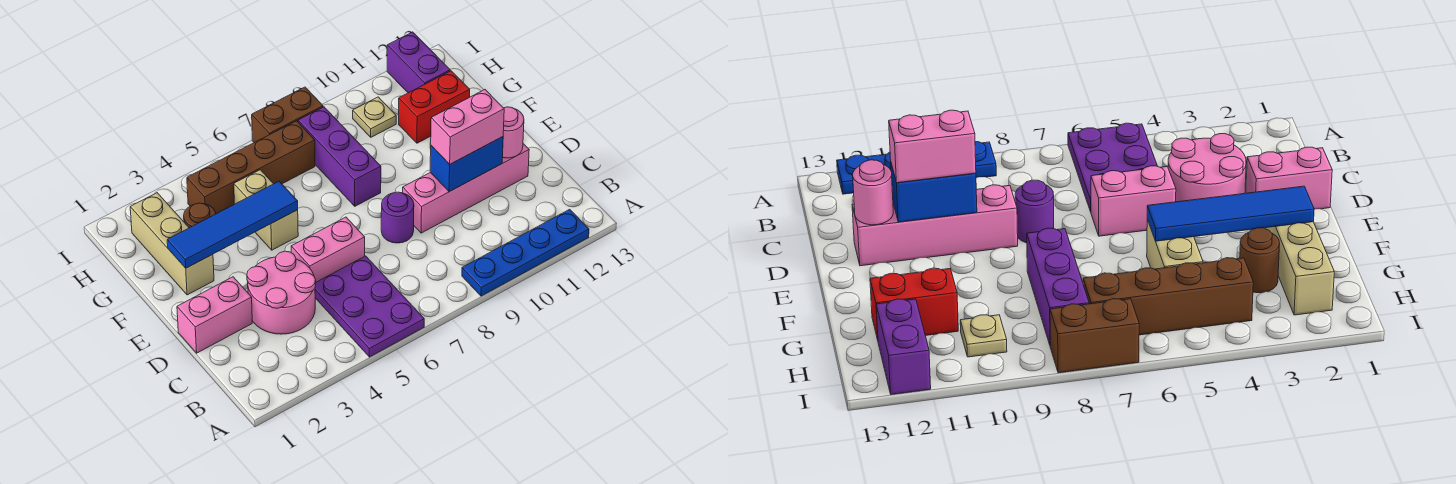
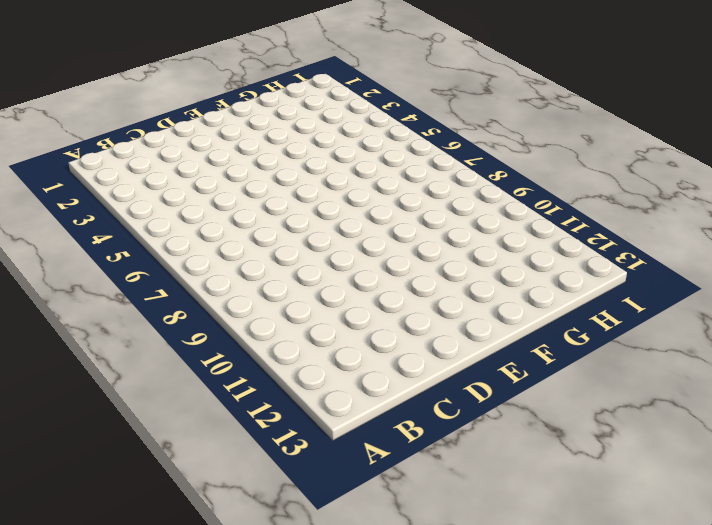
none -> purple plate A5:C6 level 1
none -> blue plate A9:A12 level 1
none -> pink round brick C3:D4 level 1

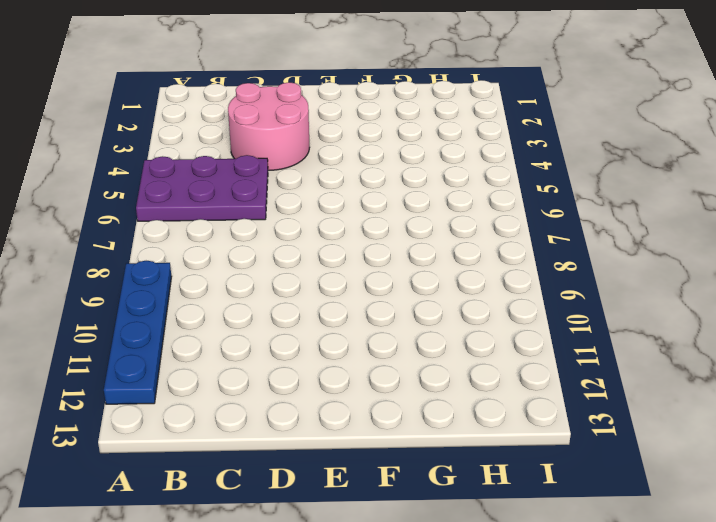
none -> pink brick D1:D2 level 1
none -> pink brick D5:D6 level 1
none -> purple round brick D8 level 1

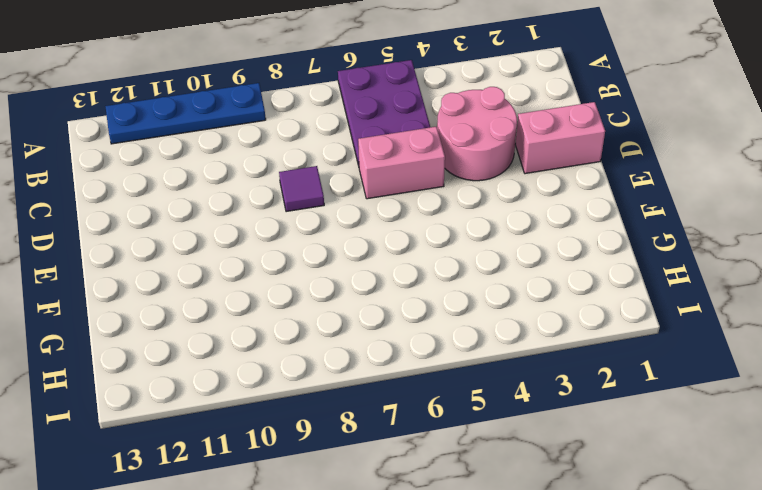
purple tile D8 level 1 -> purple round brick D8 level 1
none -> pink brick D9:D12 level 1
none -> tan brick F2:H2 level 1
none -> tan brick F5:G5 level 1

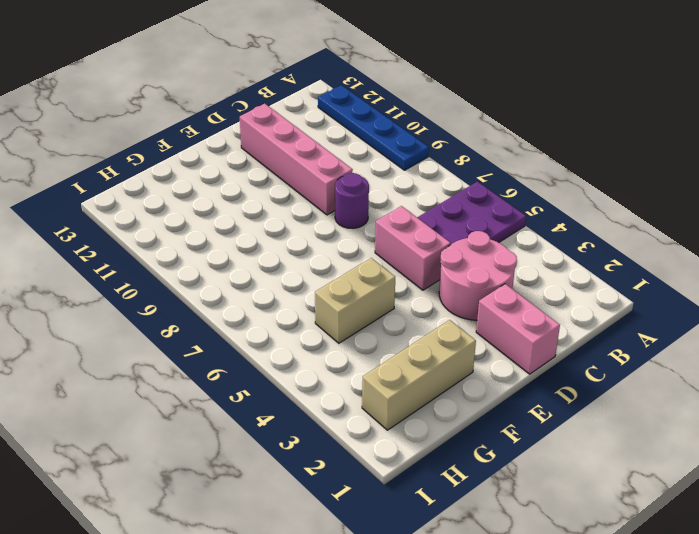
none -> purple brick F8:H8 level 1
none -> brown round brick G3 level 1
none -> red brick G11:G12 level 1

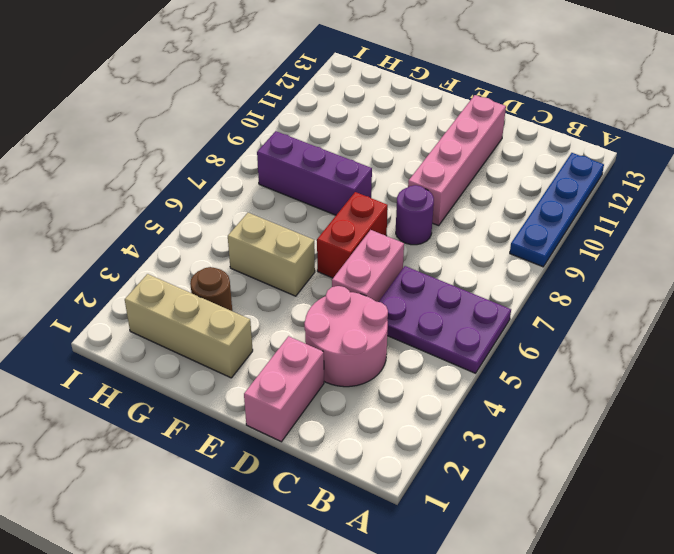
red brick E6:E7 level 1 -> red brick G11:G12 level 1
none -> brown brick H4:H7 level 1
none -> tan plate H10 level 1
none -> purple brick H12:I12 level 1

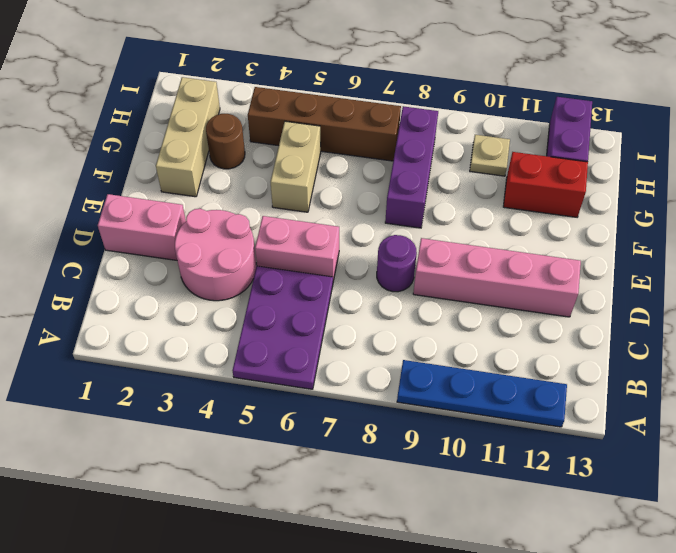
none -> brown brick I7:I8 level 1
none -> blue brick D10:D11 level 2
none -> pink round brick D12 level 2

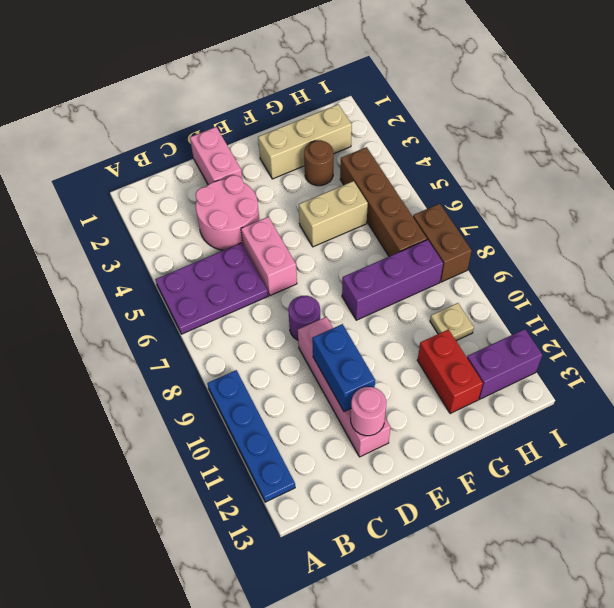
none -> blue tile F2:F5 level 2
none -> pink brick D10:D11 level 3

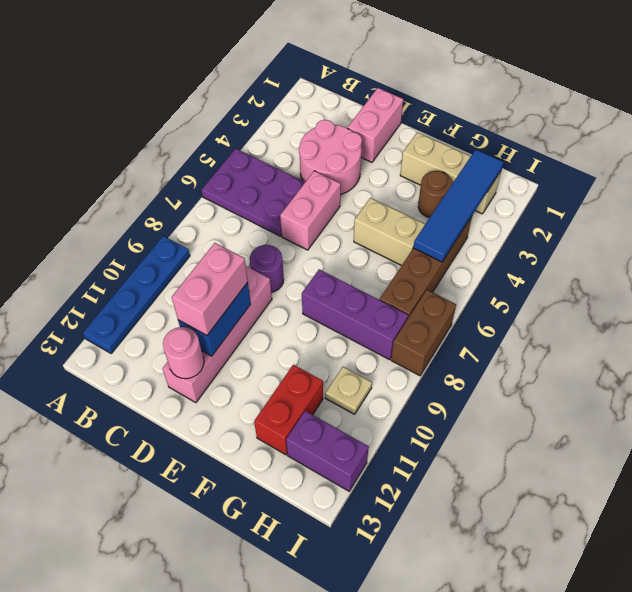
blue tile H2:H5 level 2 -> blue tile F2:F5 level 2

